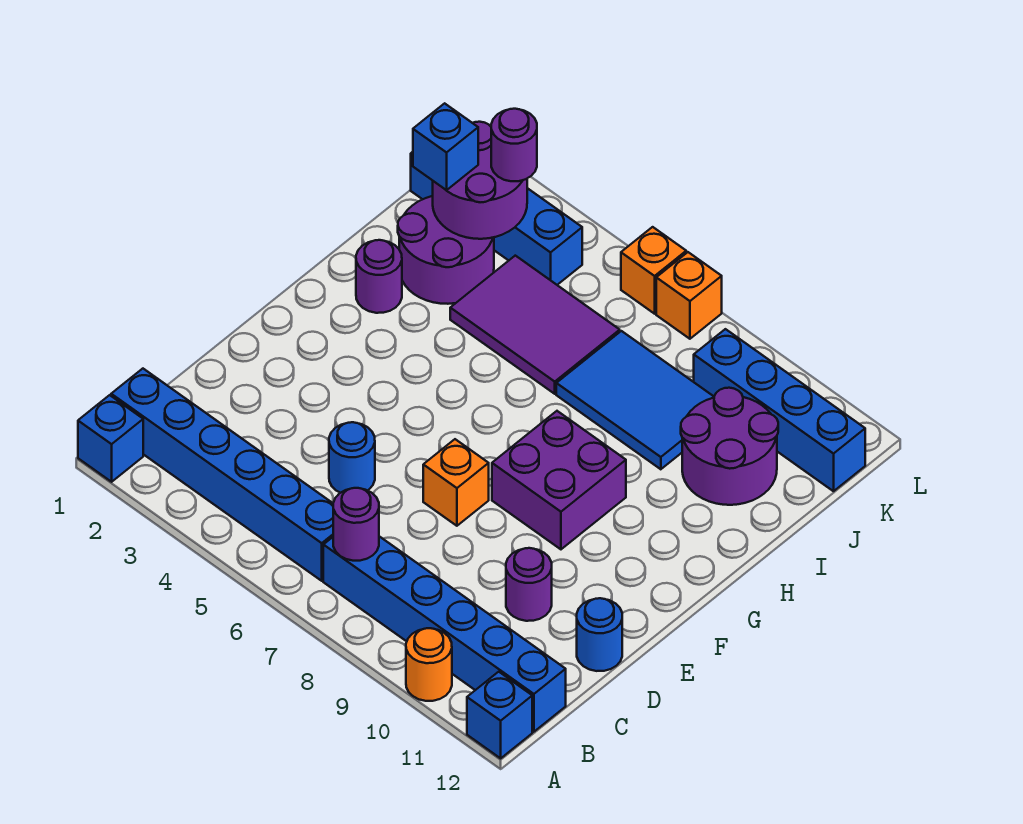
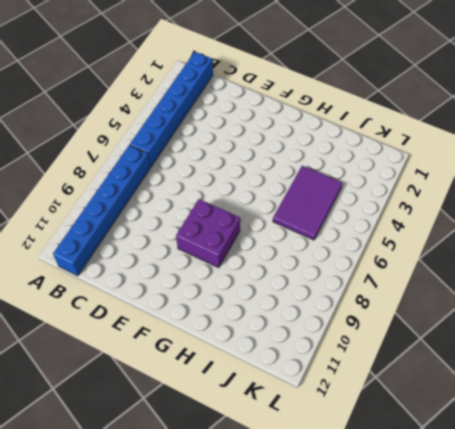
none -> blue brick A1 level 1
none -> orange round brick A10 level 1
none -> blue brick A12 level 1

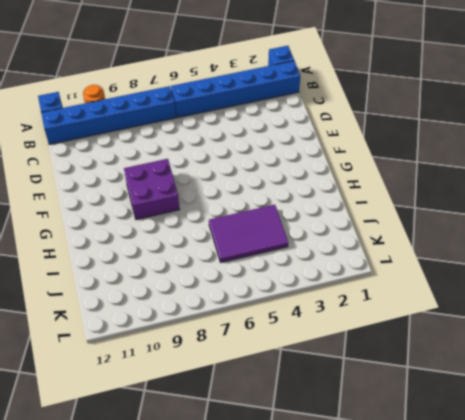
none -> blue round brick D5 level 1
none -> purple round brick D10 level 1
none -> blue round brick D12 level 1

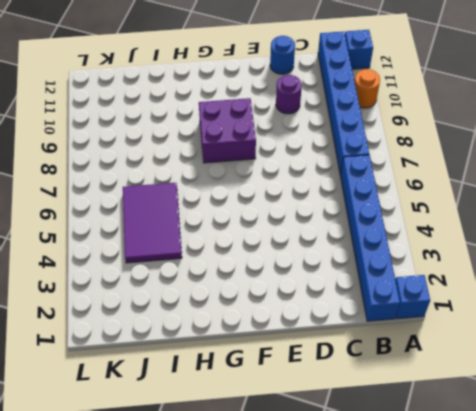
none -> blue round brick D5 level 1
none -> orange brick E7 level 1
none -> purple round brick H2 level 1

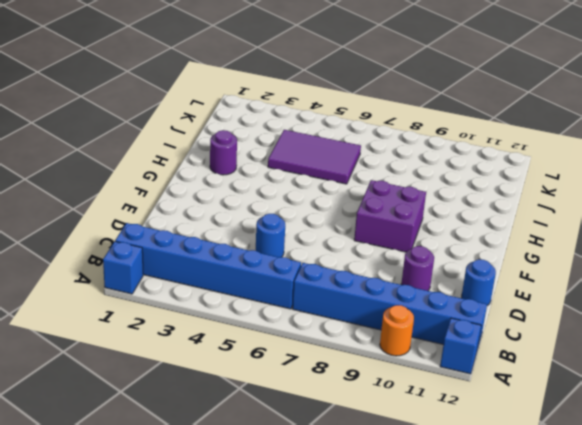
none -> orange brick E7 level 1
none -> purple round brick I2:J3 level 1
none -> blue tile I7:J9 level 1

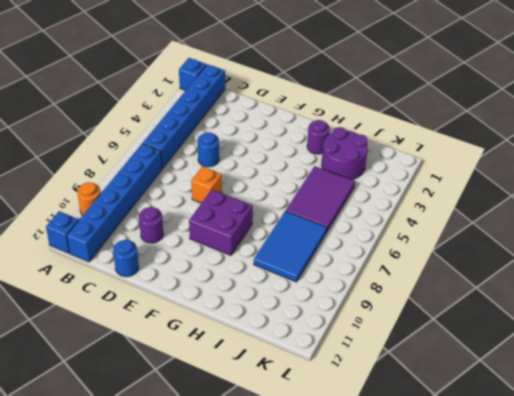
none -> purple round brick I10:J11 level 1
none -> blue brick K1:K4 level 1
none -> blue brick K9:K12 level 1

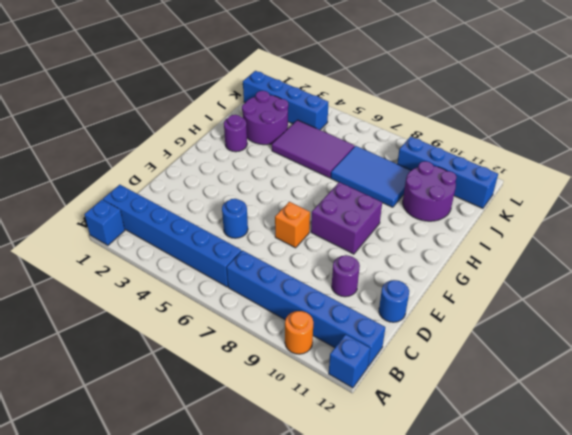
none -> orange brick L6 level 1
none -> orange brick L7 level 1
none -> purple round brick B7 level 2

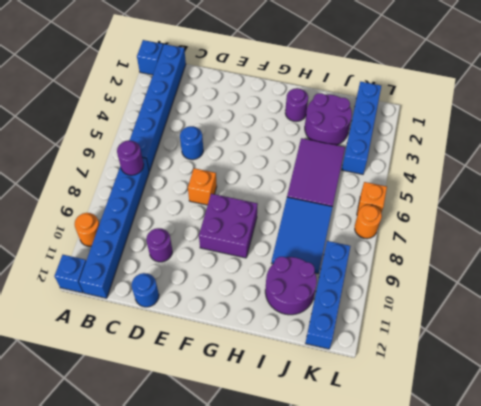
orange round brick L7 level 1 -> orange brick L7 level 1
none -> purple round brick J2:K3 level 2
none -> blue brick J2 level 3
none -> purple round brick K3 level 3

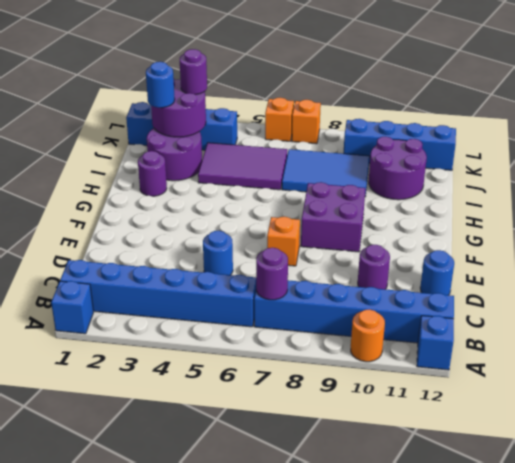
blue round brick J2 level 3 -> blue brick J2 level 3

